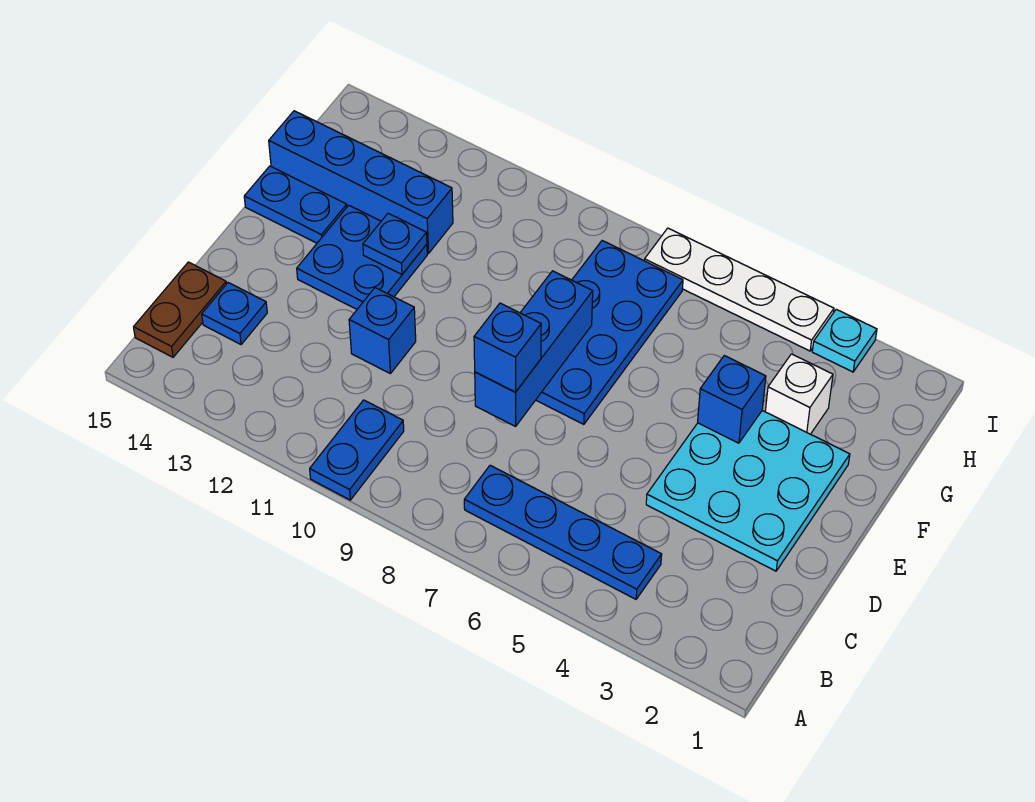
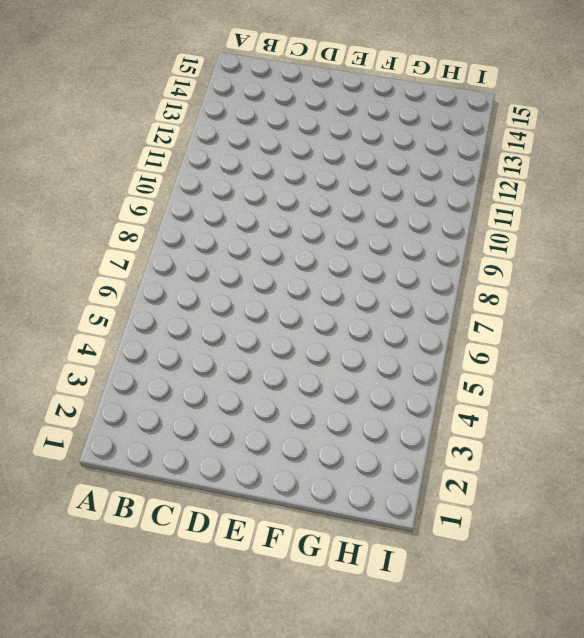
none -> blue plate A10:B10 level 1
none -> blue plate B4:B7 level 1
none -> brown plate B15:C15 level 1

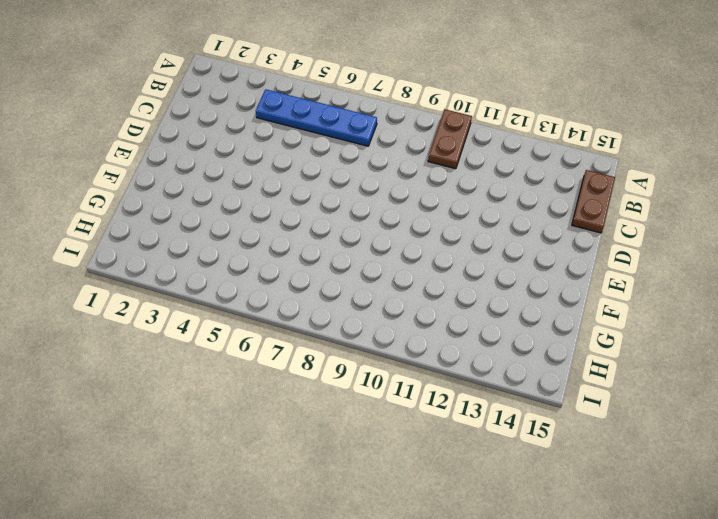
brown plate A10:B10 level 1 -> blue plate A10:B10 level 1
none -> blue plate C14 level 1
none -> cyan plate D2:F4 level 1
none -> blue brick D11 level 1

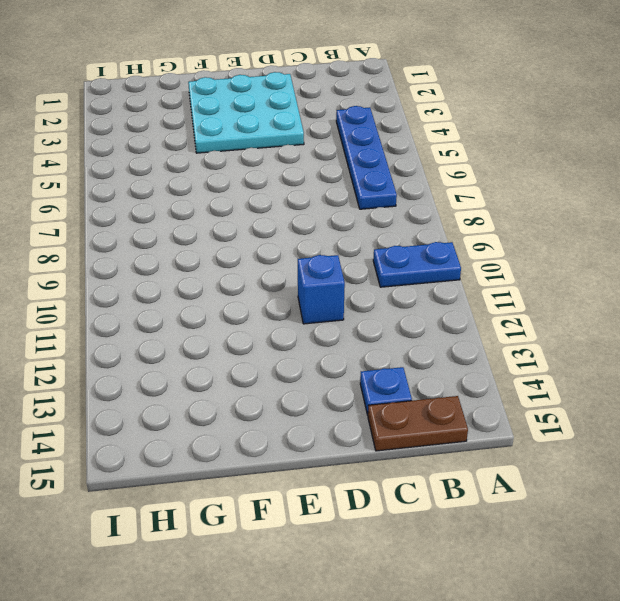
none -> blue plate E7:H8 level 1
none -> blue plate E12:F13 level 1
none -> blue plate F14:F15 level 1

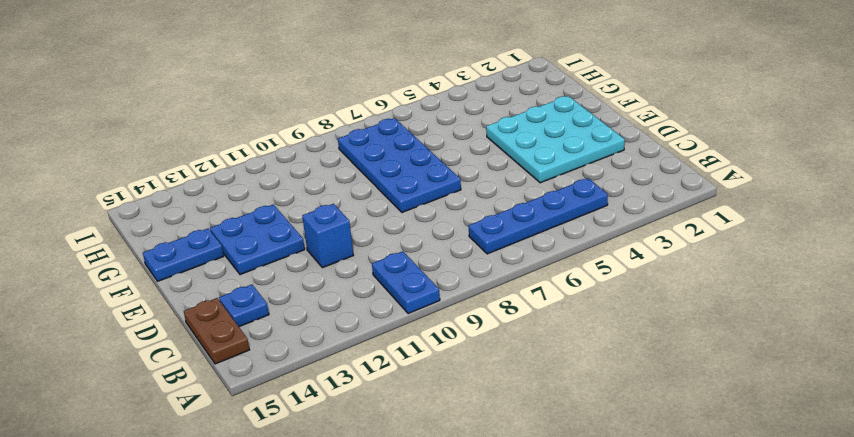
none -> white brick G3 level 1
none -> blue brick G12:G15 level 1
none -> cyan plate I3 level 1

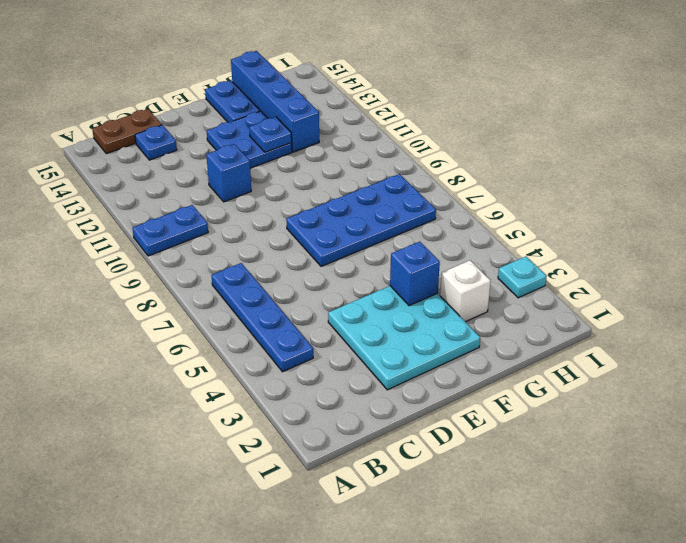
none -> white plate I4:I7 level 1
none -> blue brick D8:F8 level 2
none -> blue brick D8 level 3

